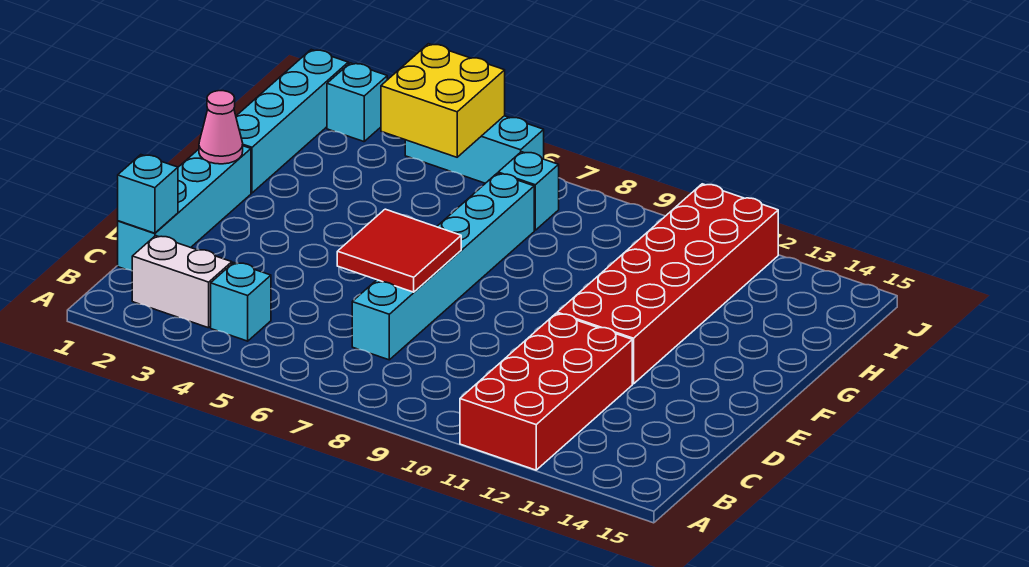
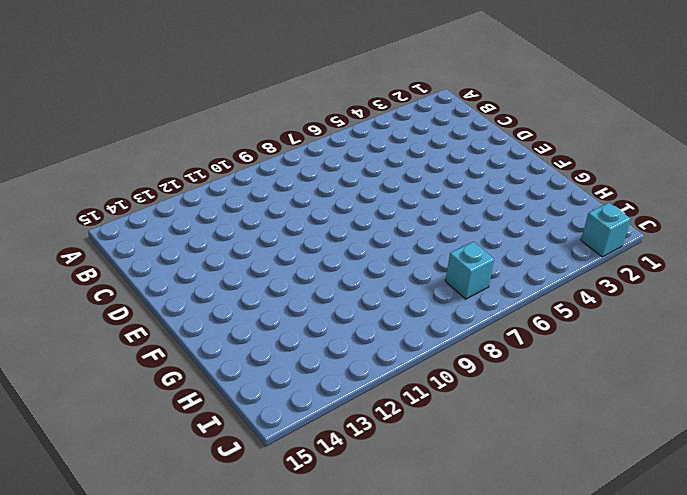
none -> red brick A11:D12 level 1
none -> white brick B2:B3 level 1
none -> cyan brick B4 level 1

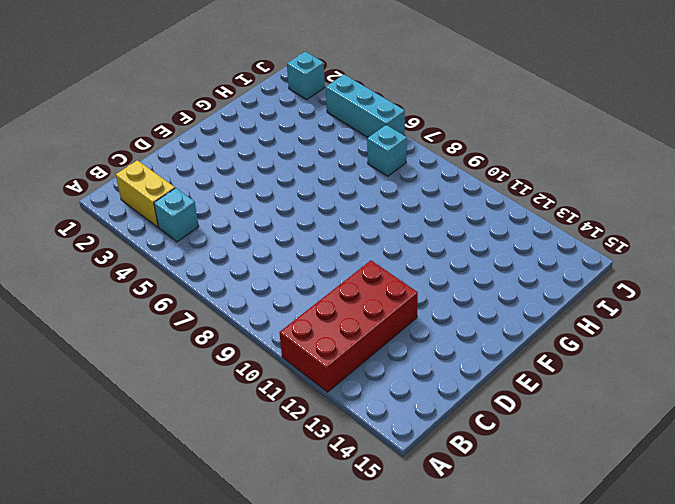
yellow brick B2:B3 level 1 -> white brick B2:B3 level 1
none -> cyan brick C1:F1 level 1
none -> cyan brick C7:H7 level 1
none -> red brick E11:J12 level 1

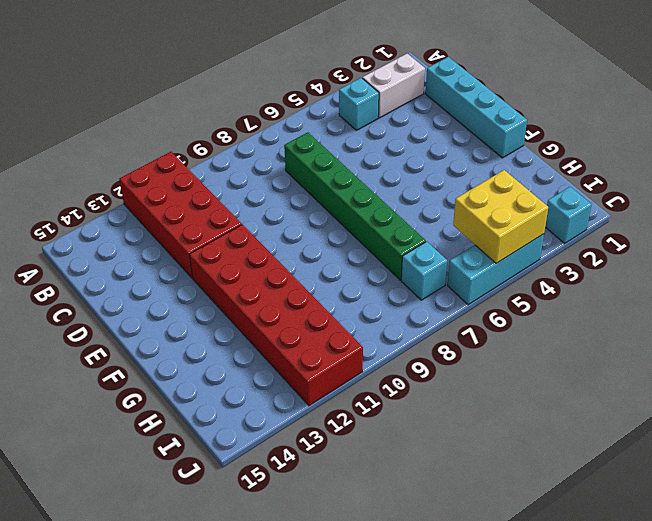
green brick C7:H7 level 1 -> cyan brick C7:H7 level 1
none -> cyan brick G1:J1 level 1
none -> cyan brick C1 level 2
none -> red tile D6:E7 level 2

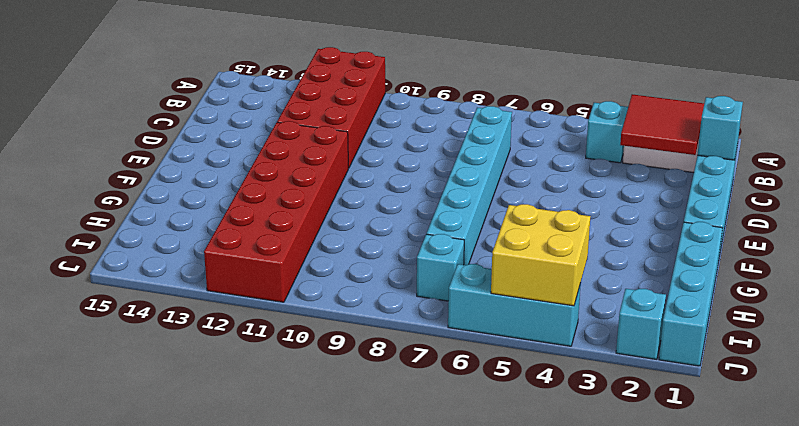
red tile B2:C3 level 2 -> red tile D6:E7 level 2
none -> pink cone F1 level 2

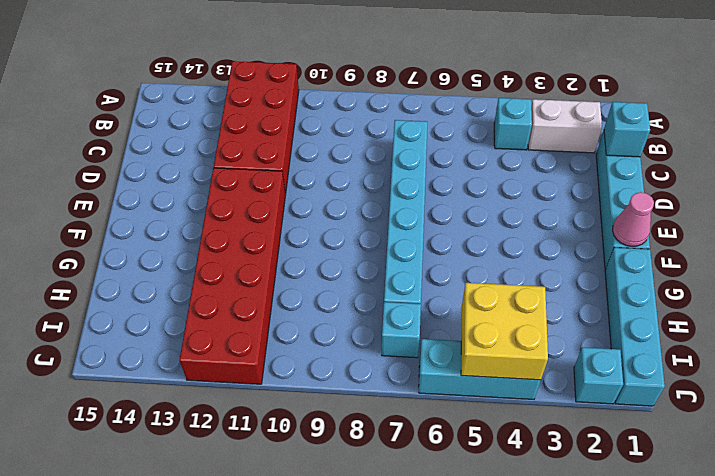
none -> red tile D6:E7 level 2

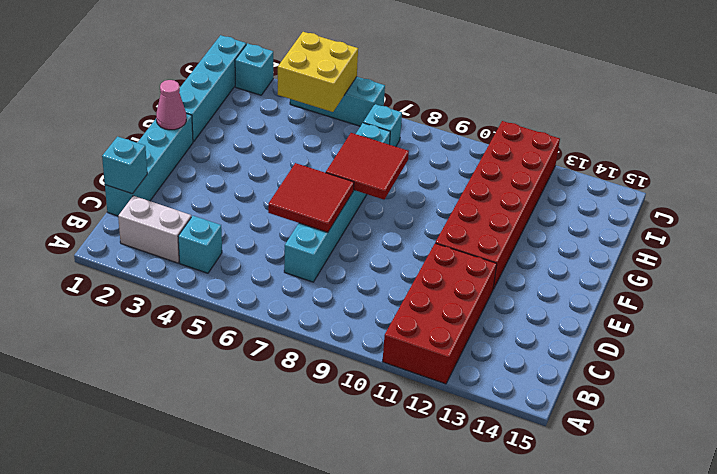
red tile F7:G8 level 2 -> none

